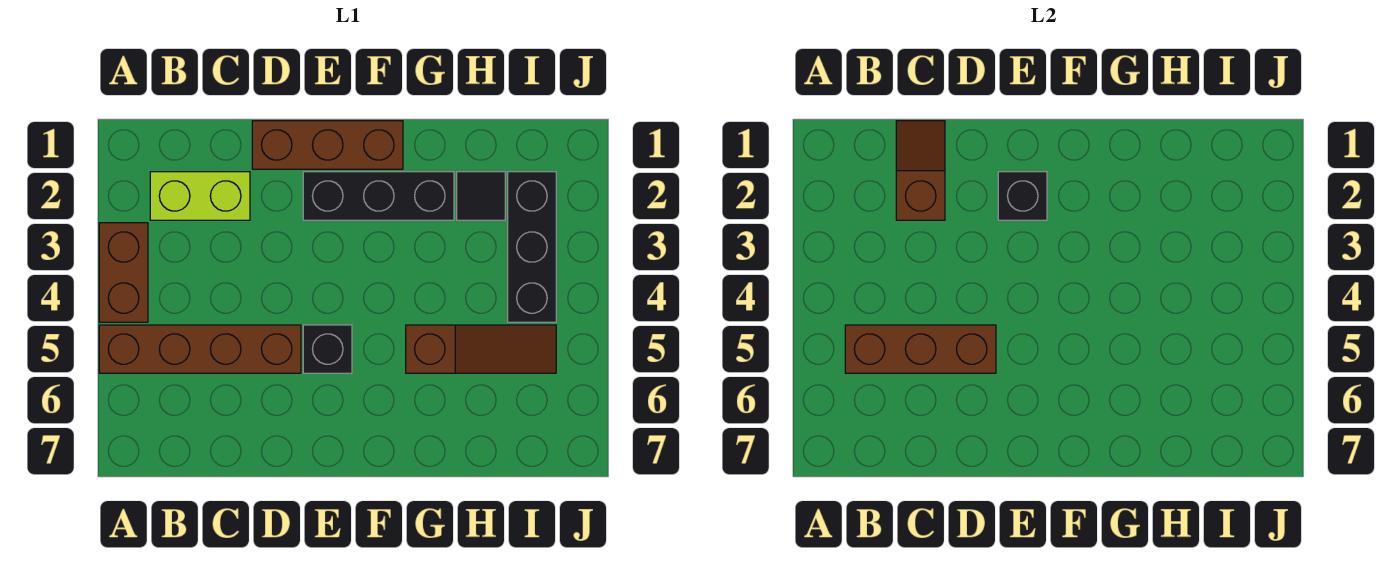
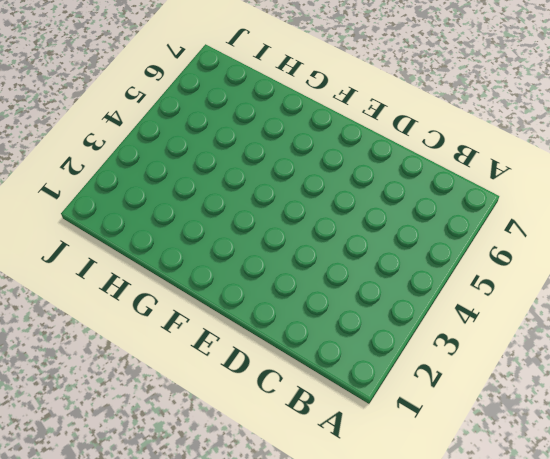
none -> brown brick A3:A4 level 1
none -> brown brick A5:D5 level 1
none -> lime brick B2:C2 level 1

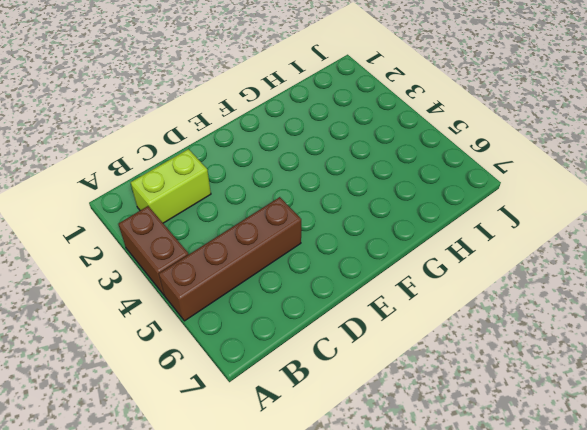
none -> brown brick D1:F1 level 1
none -> black brick E2:G2 level 1
none -> black brick E5 level 1

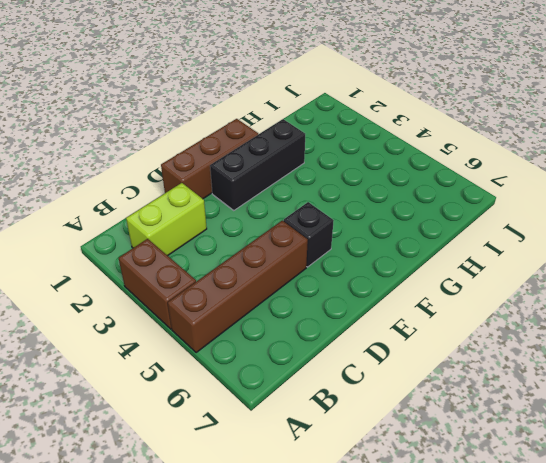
none -> brown slope G5:I5 level 1 top G
none -> black tile H2 level 1
none -> black brick I2:I4 level 1

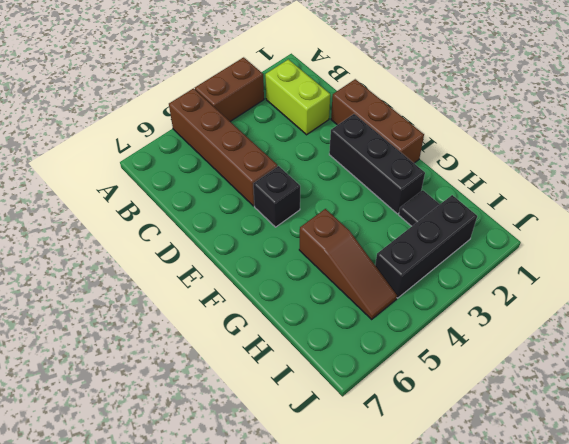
none -> brown brick B5:D5 level 2
none -> brown slope C1:C2 level 2 top 2
none -> black brick E2 level 2

